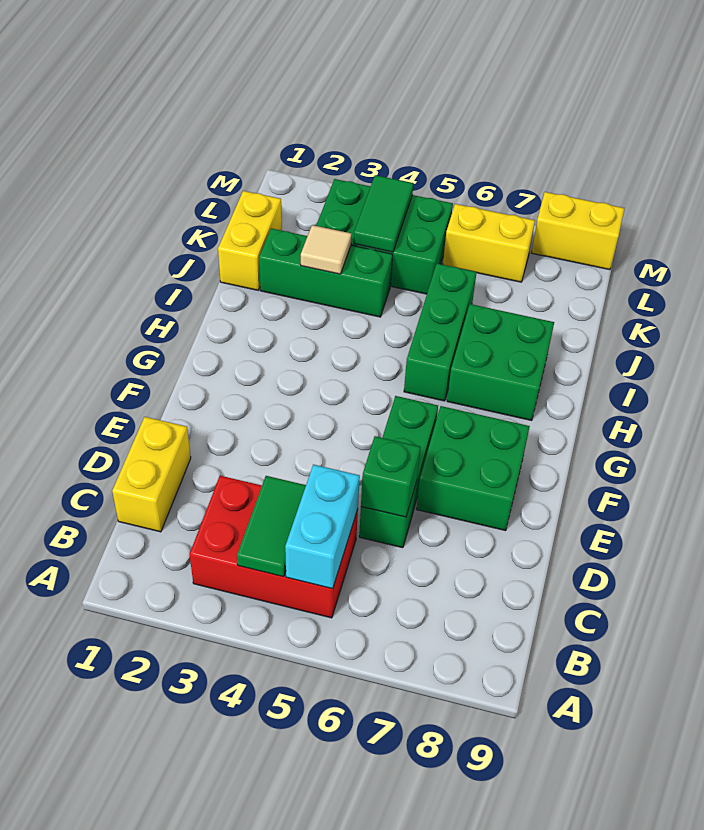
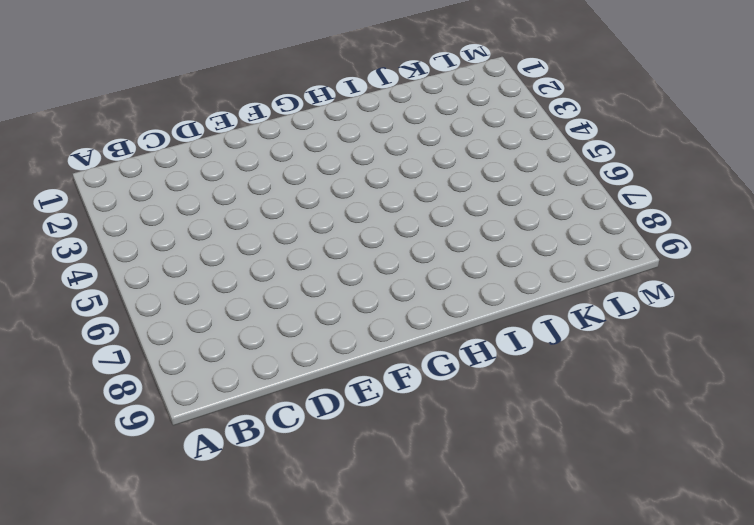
none -> red brick B3:C5 level 1
none -> yellow brick C1:D1 level 1
none -> green brick D6:F6 level 1

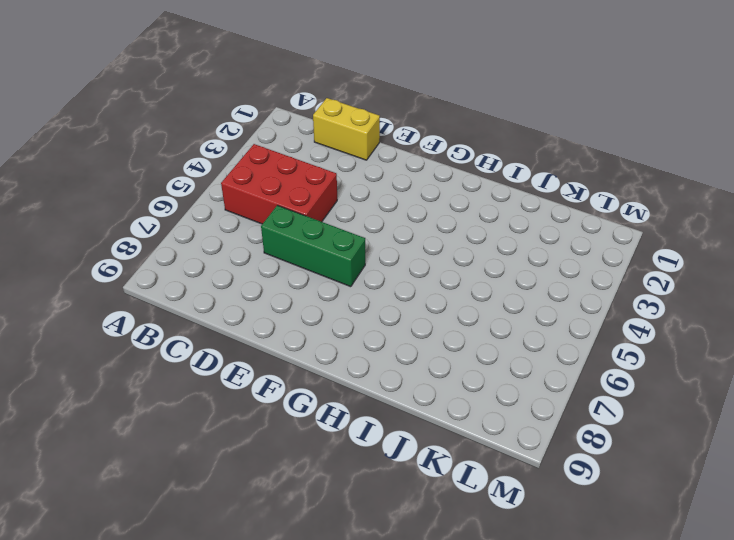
red brick B4:D5 level 1 -> red brick B3:C5 level 1
none -> green brick E7:F8 level 1
none -> green brick H6:J6 level 1
none -> green brick H7:I8 level 1

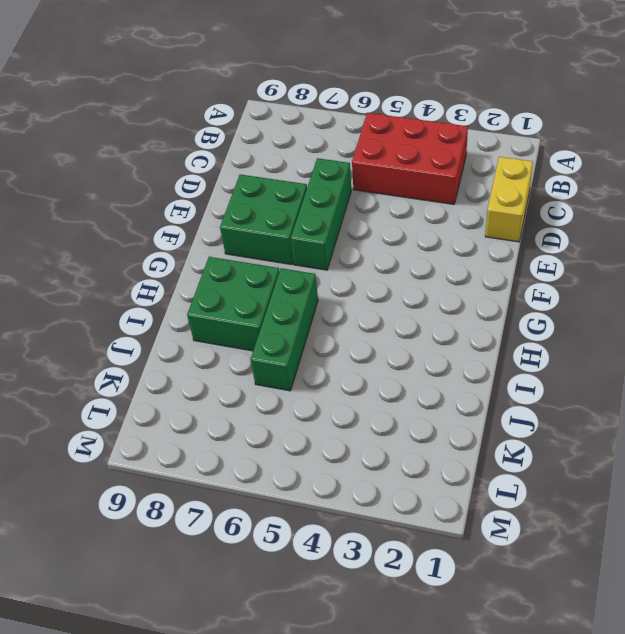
none -> yellow brick J1:K1 level 1
none -> green brick J2:J4 level 1
none -> green brick K3:L5 level 1

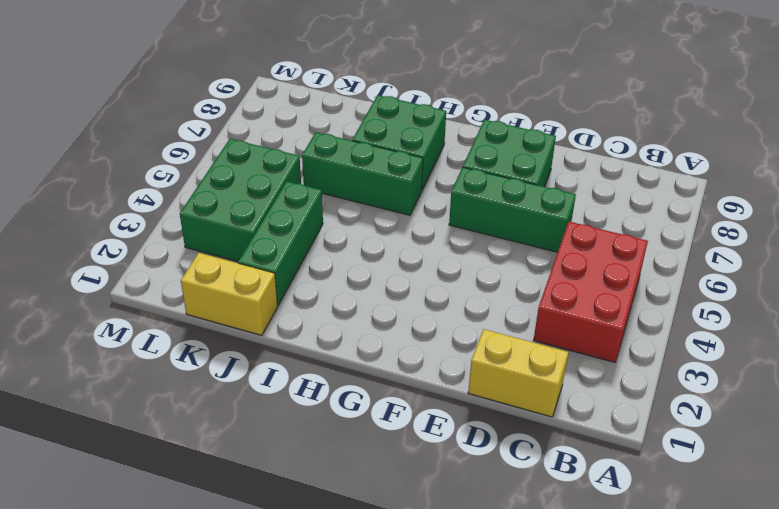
none -> yellow brick L6:L7 level 1
none -> yellow brick M8:M9 level 1
none -> green tile B4:C4 level 2

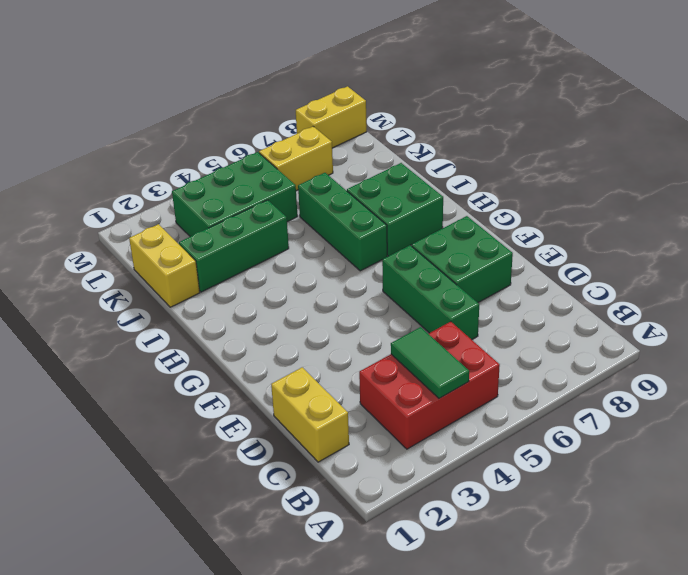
none -> cyan brick B5:C5 level 2
none -> green brick D6 level 2
none -> tan tile J3 level 2

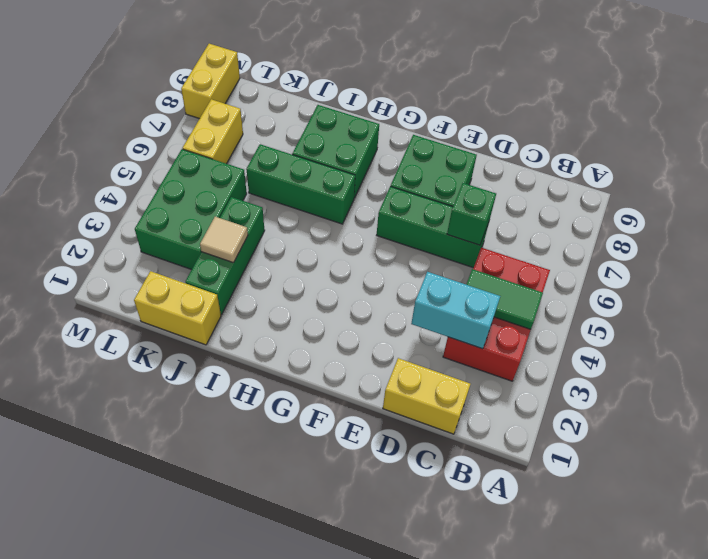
cyan brick C3:D3 level 2 -> cyan brick B5:C5 level 2
none -> green tile K4:L4 level 2

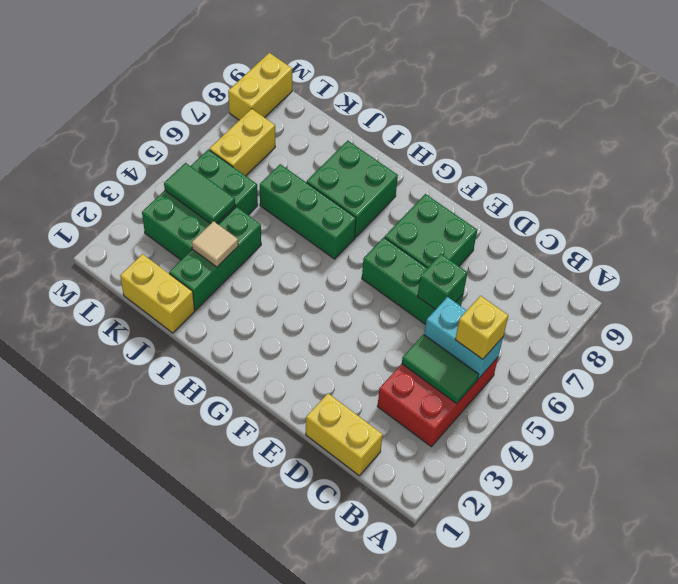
yellow brick B5 level 3 -> none

